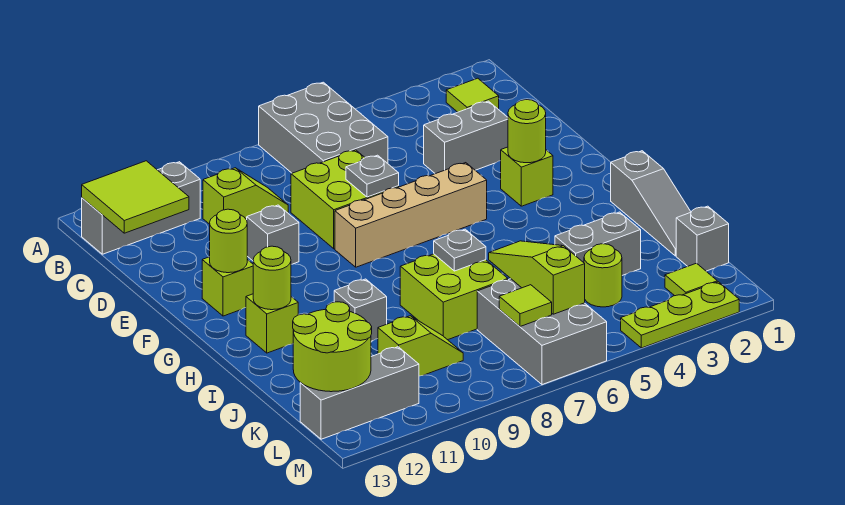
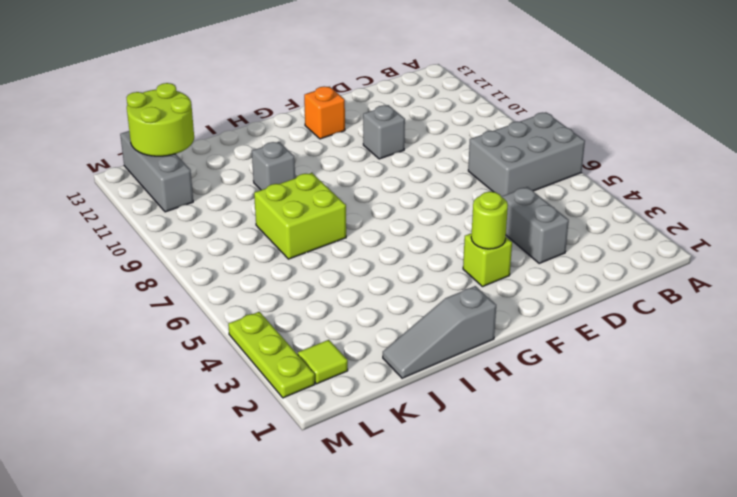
orange brick F12 level 1 -> lime brick F12 level 1
none -> lime tile B2 level 1
none -> grey brick B11:B13 level 1
none -> lime slope C9:C10 level 1 top 10
none -> lime brick D7:E8 level 1

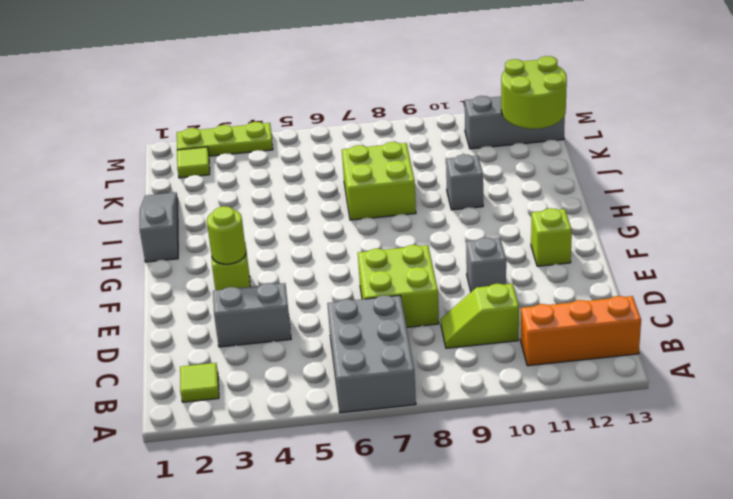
orange brick B11:B13 level 1 -> grey brick B11:B13 level 1
none -> tan brick F5:F8 level 1
none -> lime brick H12 level 1
none -> grey brick J3:J4 level 1
none -> grey brick K1 level 1

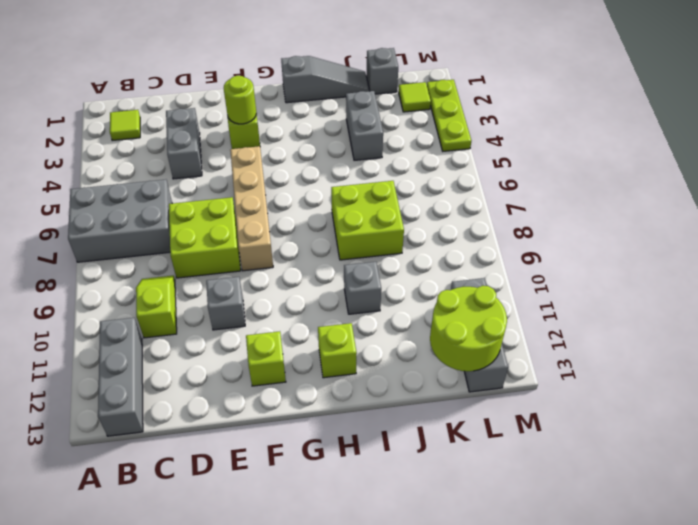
none -> lime round brick K4 level 1
none -> grey brick K6:M7 level 1
none -> lime slope K9:K10 level 1 top 10
none -> lime tile B12:C13 level 2

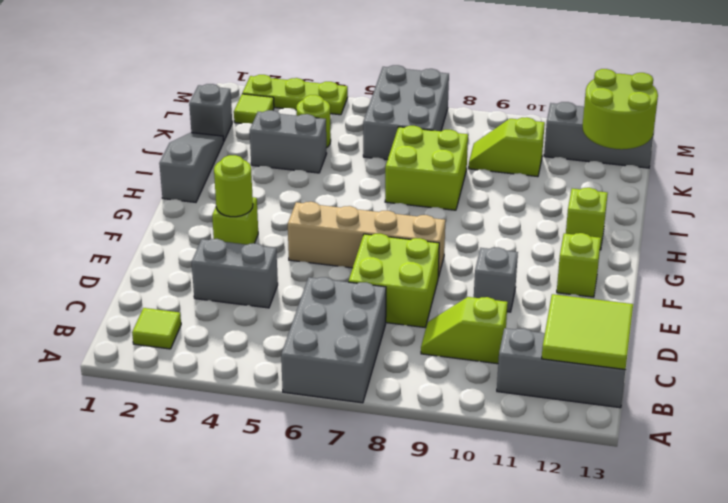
none -> grey brick I10 level 1
none -> grey plate E7 level 2
none -> lime round brick F12 level 2
none -> lime round brick H12 level 2

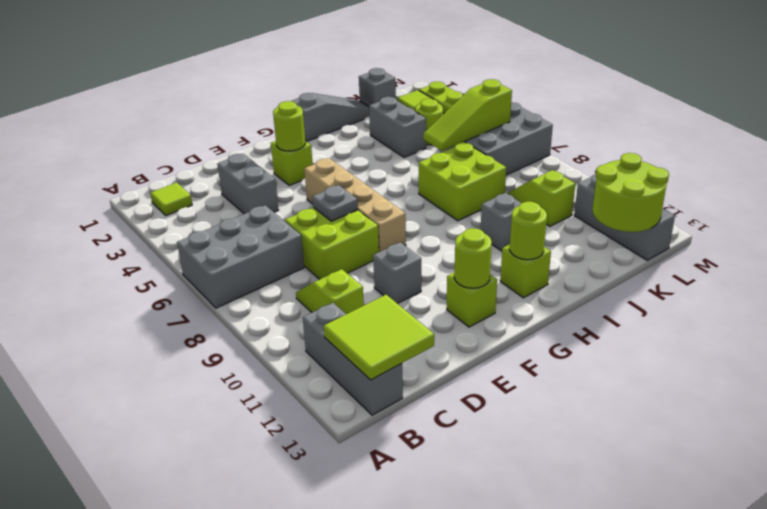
none -> grey plate I7 level 2
none -> lime tile L7 level 2

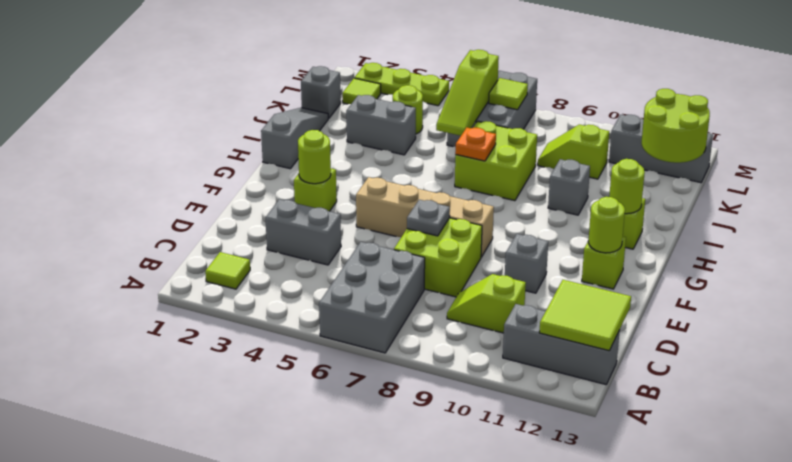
orange plate I7 level 2 -> grey plate I7 level 2

